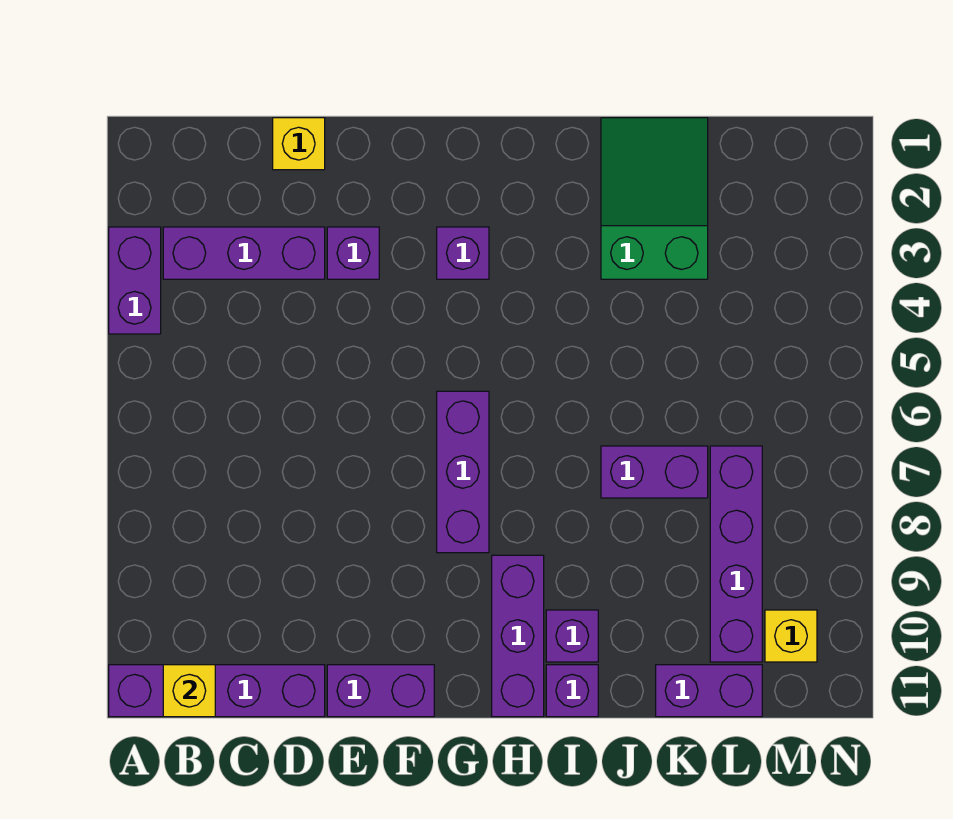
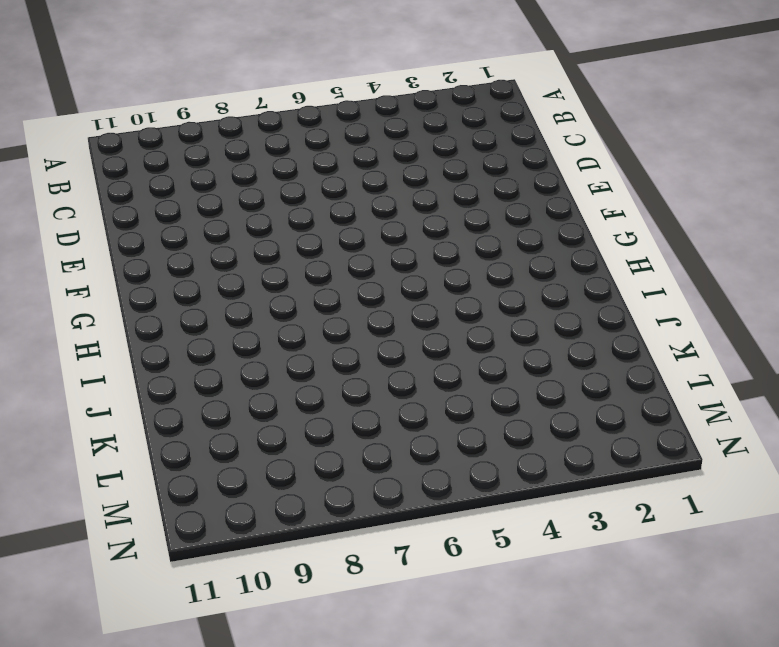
none -> purple brick A3:A4 level 1
none -> purple brick A11:D11 level 1
none -> purple brick B3:D3 level 1

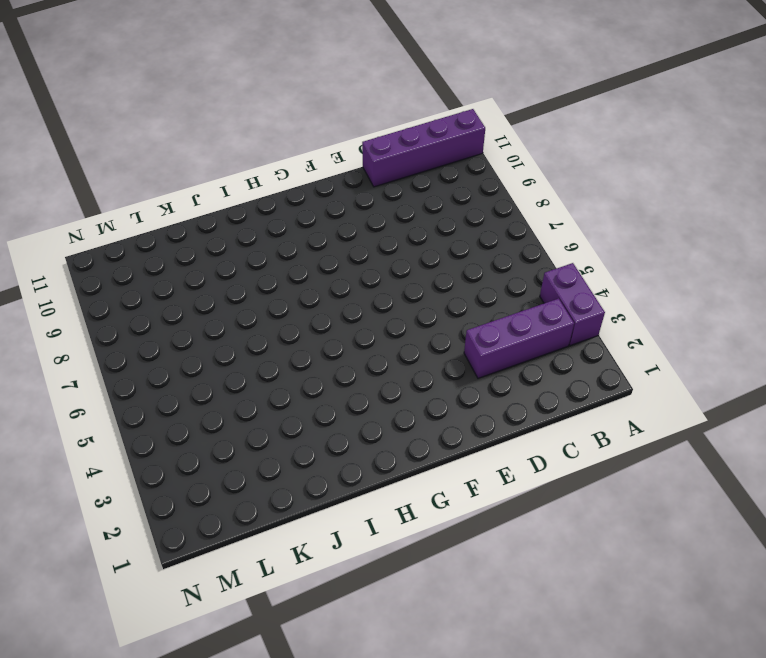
none -> yellow brick D1 level 1
none -> purple brick E3 level 1
none -> purple brick E11:F11 level 1

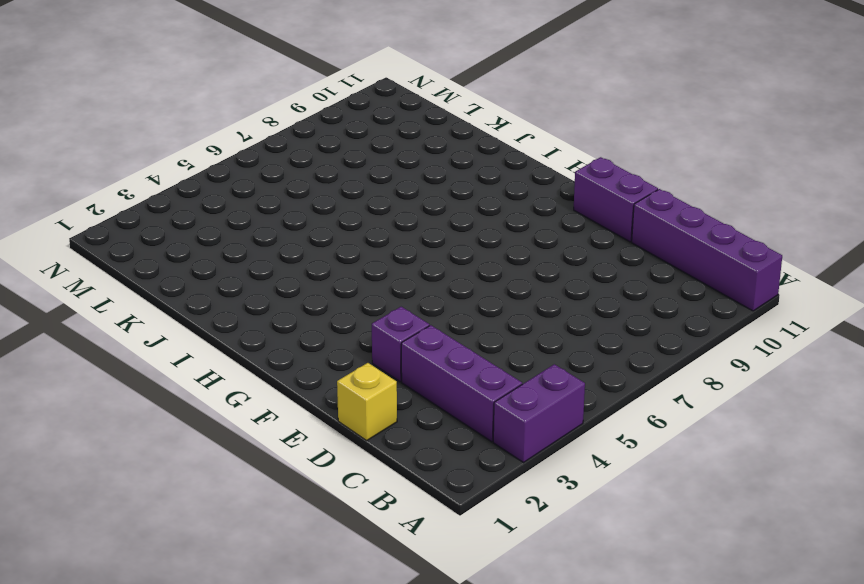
none -> purple brick G3 level 1
none -> purple brick G6:G8 level 1
none -> purple brick H9:H11 level 1

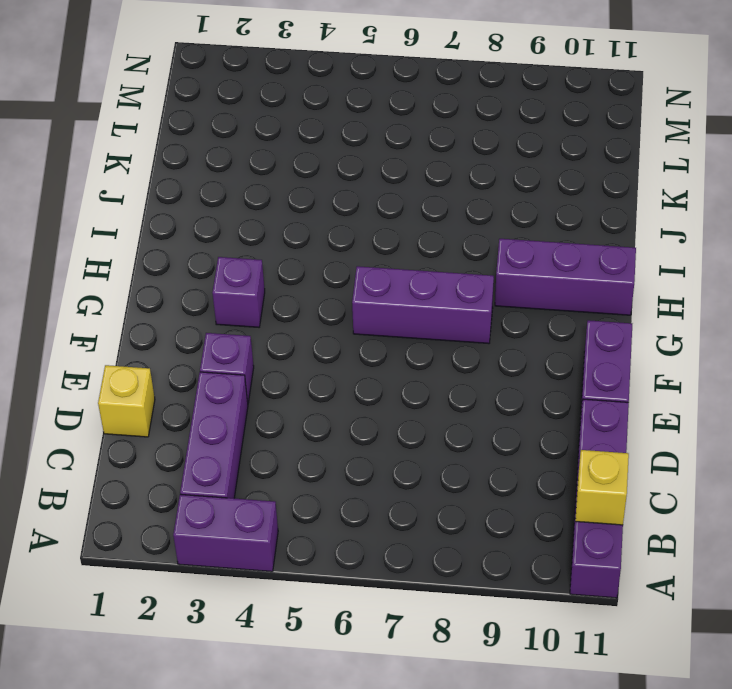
none -> purple brick I10 level 1
none -> purple brick I11 level 1
none -> green slope J1:K3 level 1 top 3

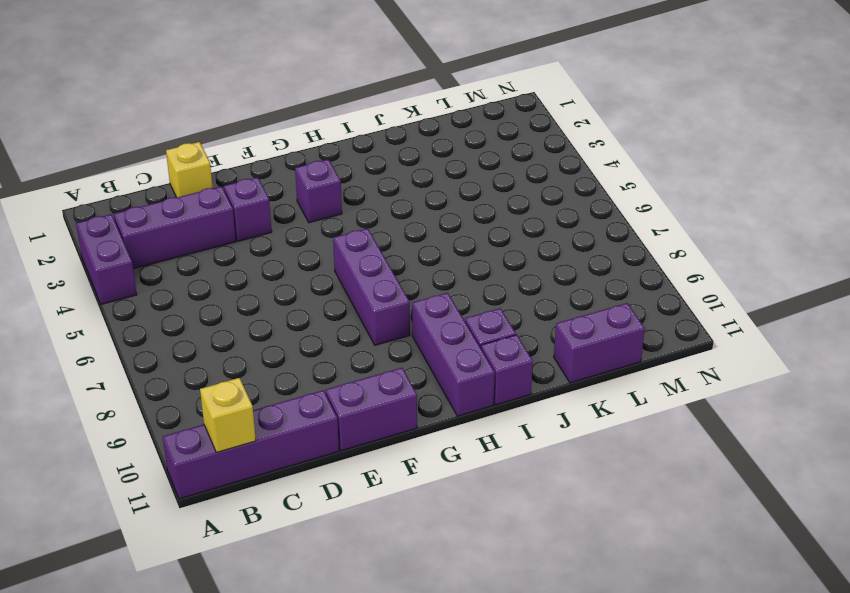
none -> green slope J1:K3 level 1 top 3
none -> purple brick J7:K7 level 1
none -> purple brick L7:L10 level 1

